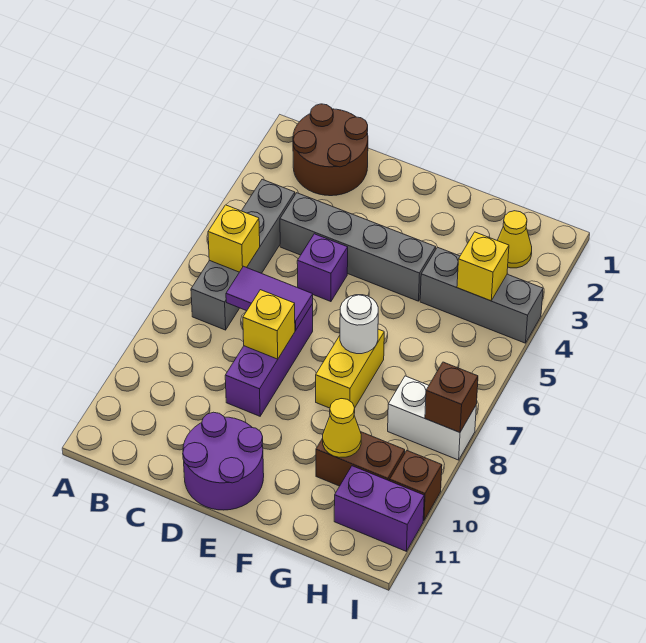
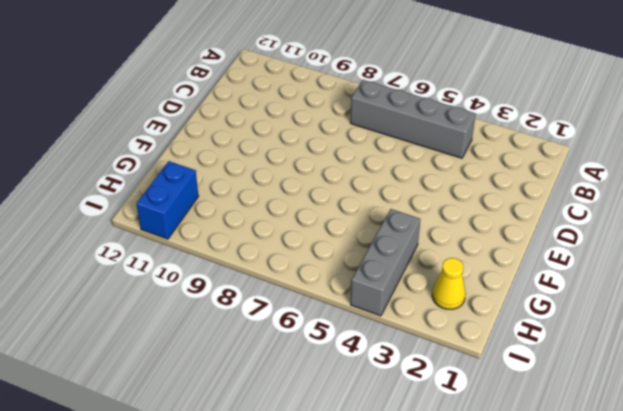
blue brick H11:I11 level 1 -> purple brick H11:I11 level 1
none -> brown round brick B1:C2 level 1
none -> grey brick C4:F4 level 1
none -> purple brick D5 level 1

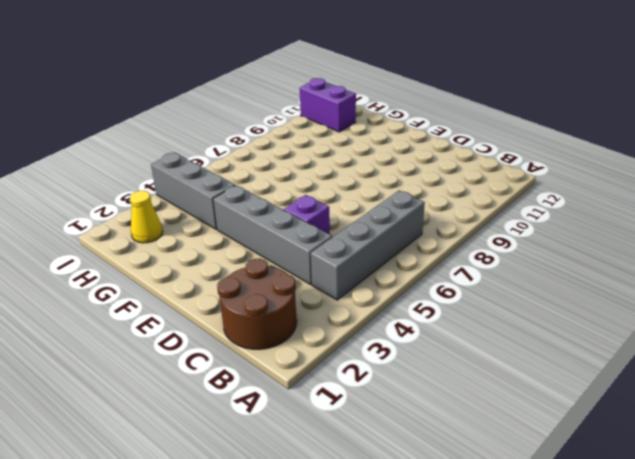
none -> purple brick D7:D9 level 1
none -> purple round brick D11:E12 level 1
none -> yellow brick F7:F8 level 1

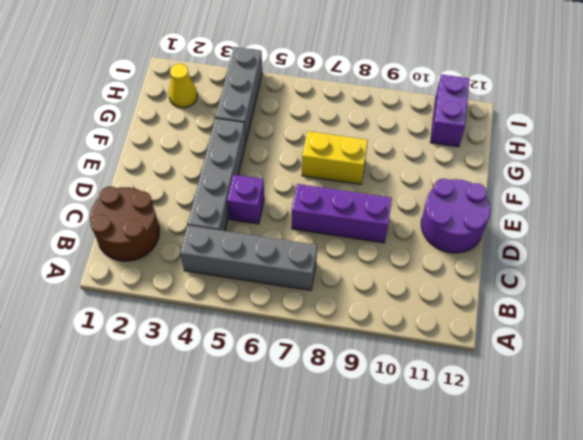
none -> brown brick G10:H10 level 1
none -> white brick H8:I8 level 1
none -> brown brick I10 level 1

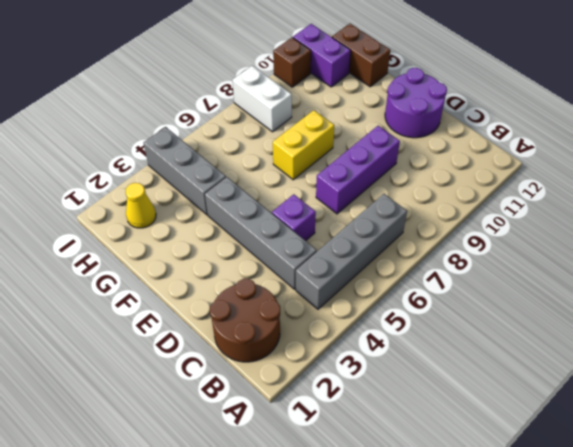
brown brick G12:H12 level 1 -> brown brick G10:H10 level 1
none -> yellow brick B6 level 2
none -> purple tile C7:D7 level 2
none -> yellow brick D8 level 2

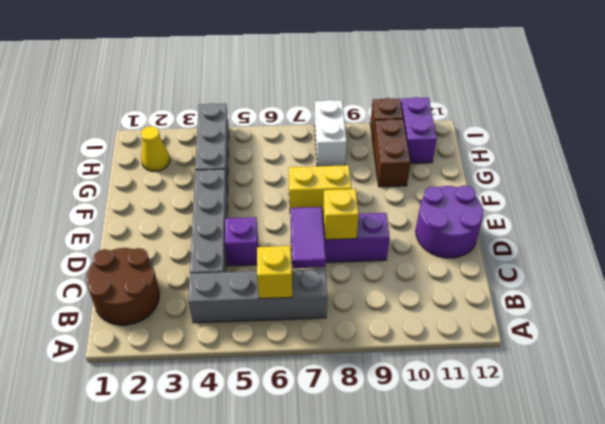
none -> white round brick F7 level 2
none -> yellow cone G10 level 2
none -> yellow brick H4 level 2

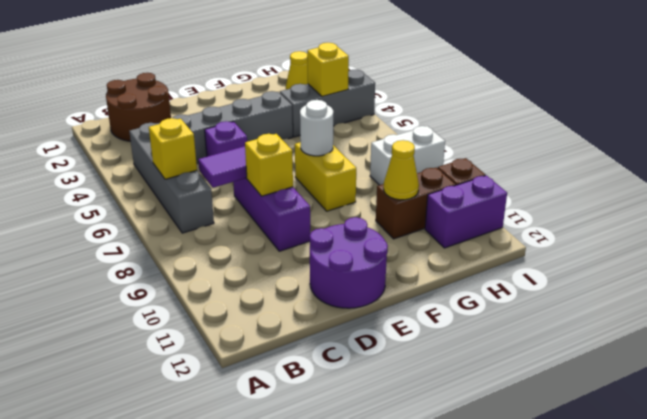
none -> brown brick I8 level 2

